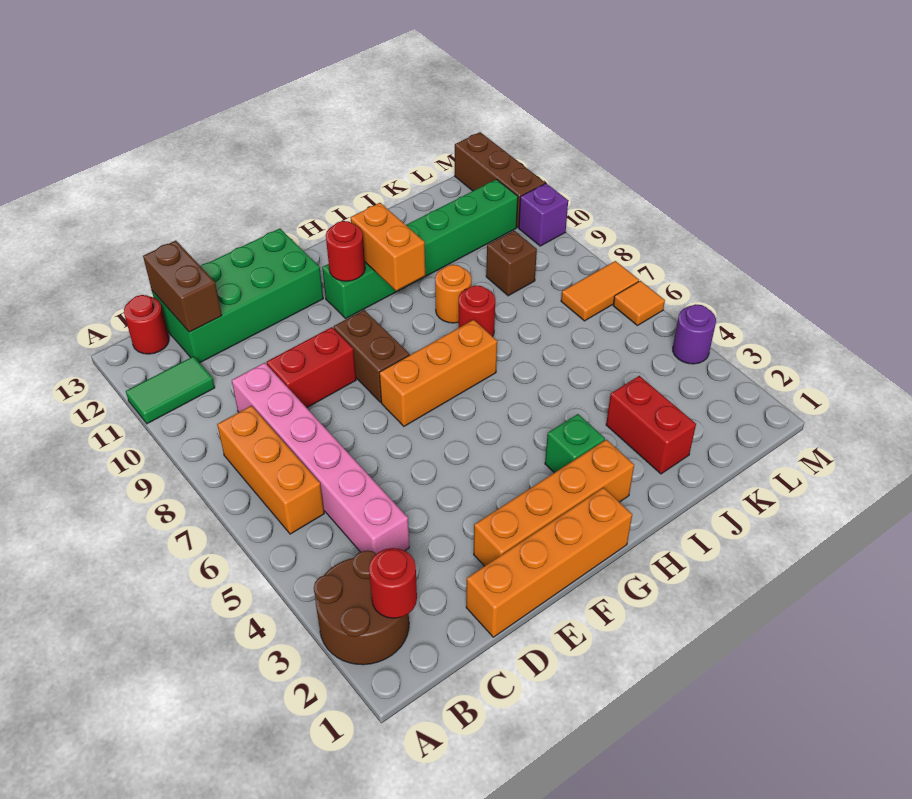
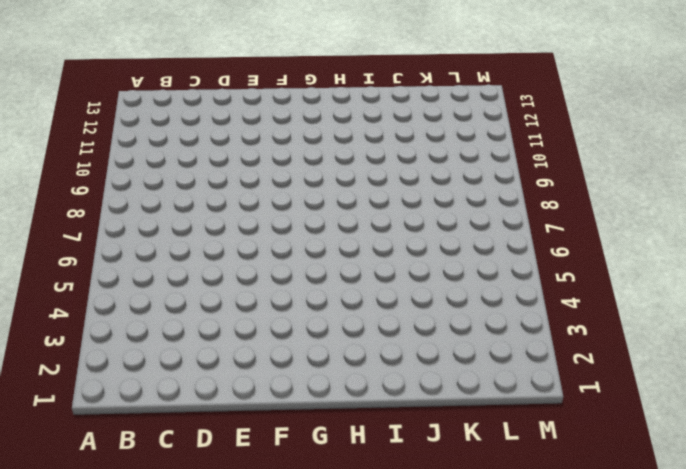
none -> brown round brick A2:B3 level 1
none -> green tile A11:B11 level 1
none -> orange brick B6:B8 level 1

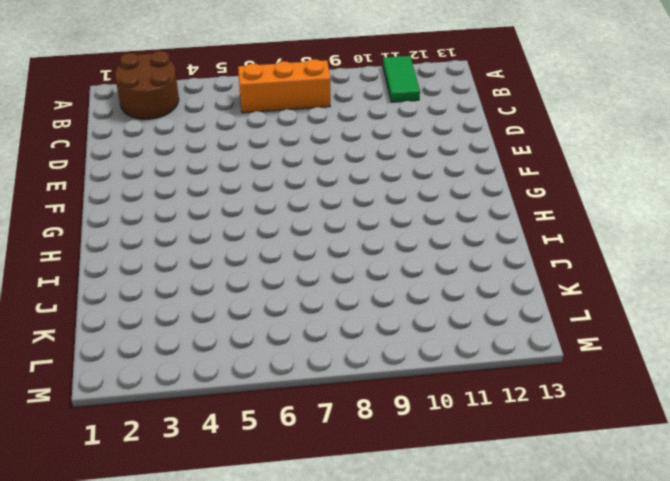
none -> red round brick B13 level 1
none -> pink brick C4:C9 level 1
none -> green brick C12:F13 level 1

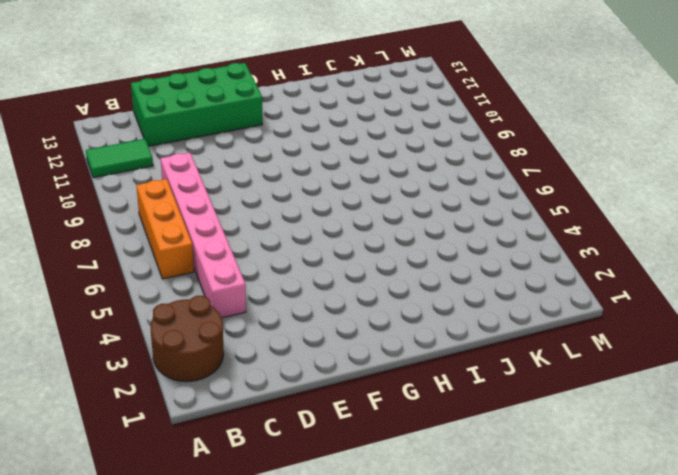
none -> red round brick B13 level 1
none -> orange brick D1:G1 level 1
none -> red brick D9:E9 level 1

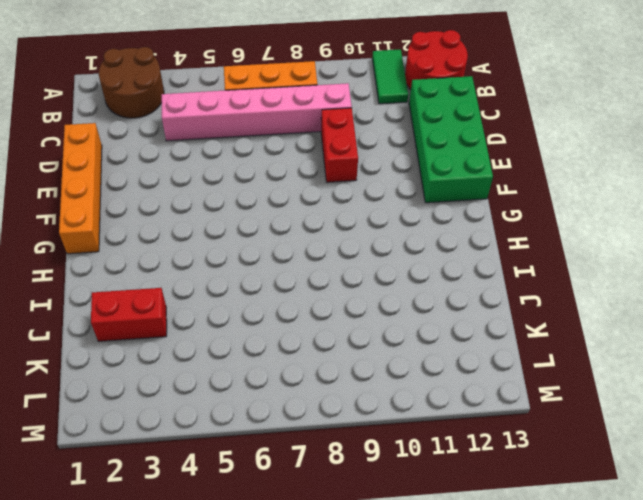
red round brick A12:B13 level 1 -> red round brick B13 level 1
none -> orange brick E2:H2 level 1
none -> orange brick F7:H7 level 1
none -> brown brick F8:F9 level 1

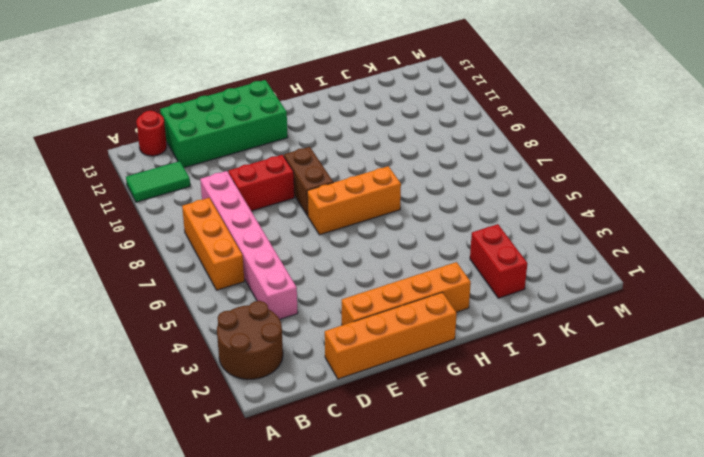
none -> green brick G11:L11 level 1
none -> green brick H3 level 1
none -> red round brick I8 level 1

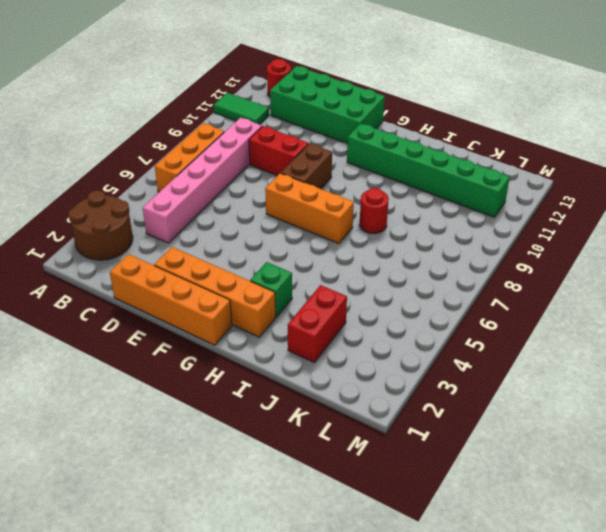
none -> orange round brick I9 level 1
none -> brown brick K9 level 1
none -> orange tile L7:M7 level 1

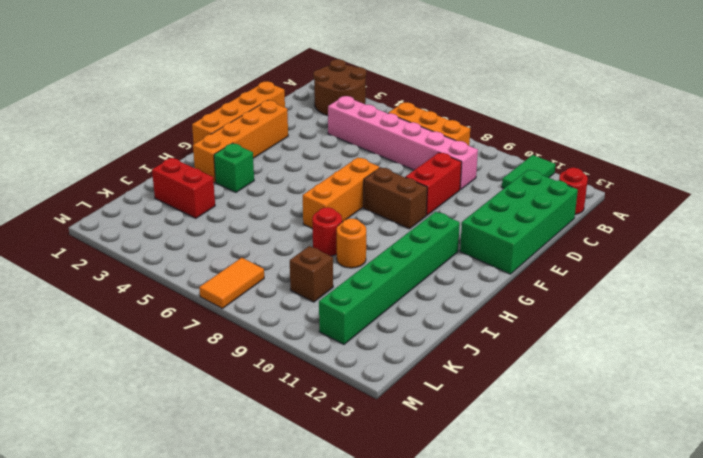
none -> purple round brick M4 level 1
none -> orange tile M6 level 1
none -> purple brick M10 level 1

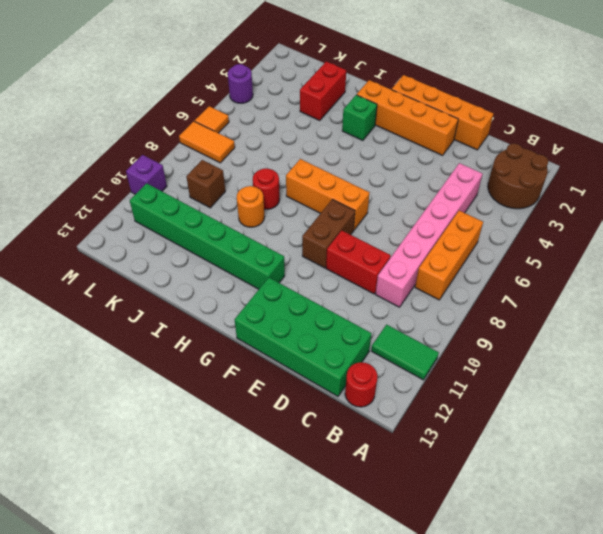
none -> brown brick M11:M13 level 1
none -> red round brick B2 level 2
none -> brown brick C12:C13 level 2

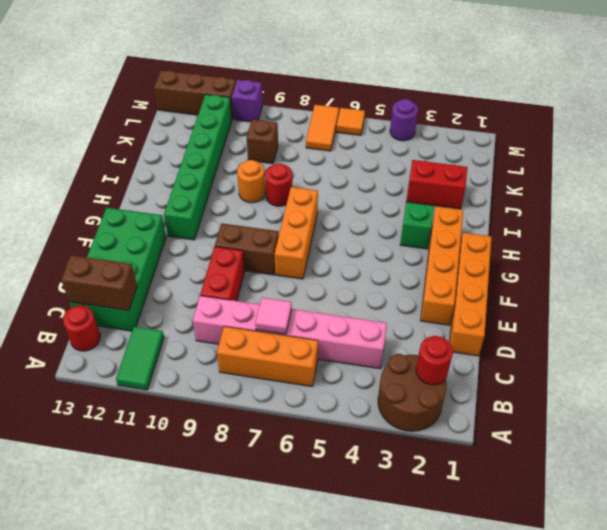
pink tile C7 level 2 -> none
none -> red round brick G11 level 2
none -> orange brick H10:H11 level 2

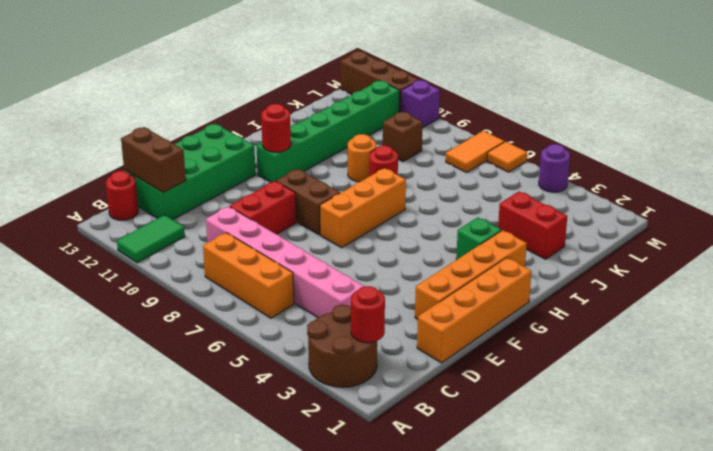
none -> orange brick H10:H11 level 2

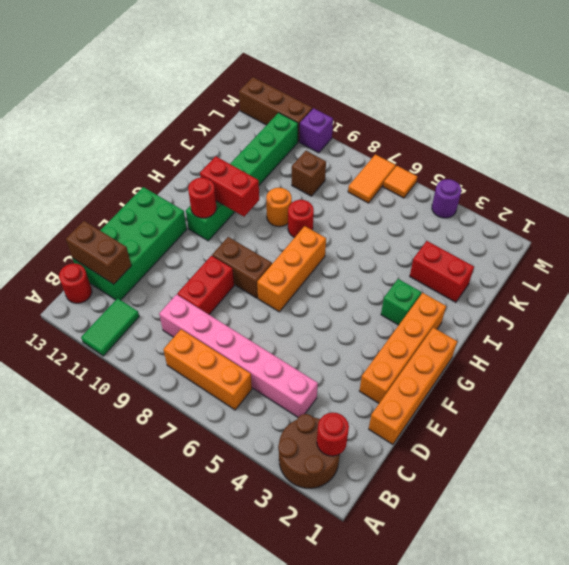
red brick H10:H11 level 2 -> orange brick H10:H11 level 2

